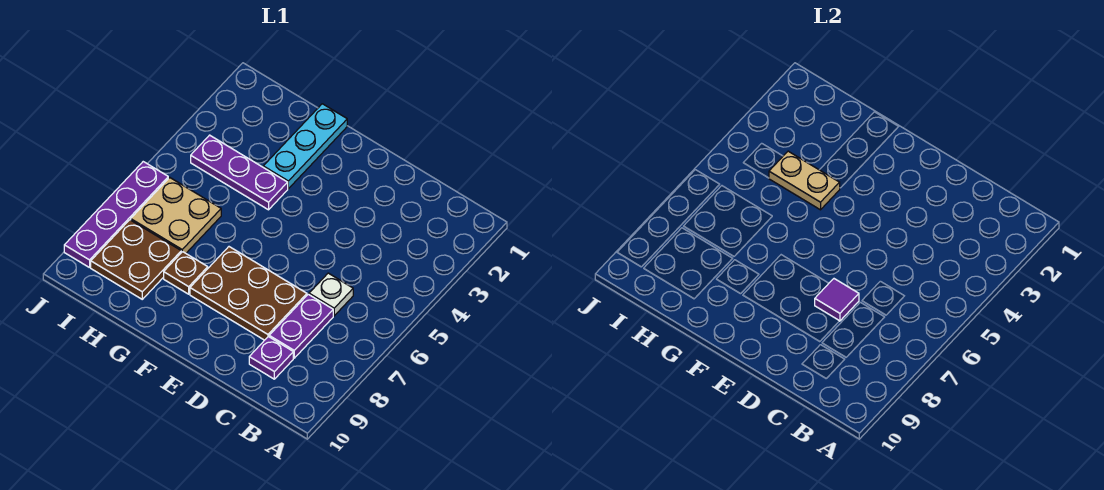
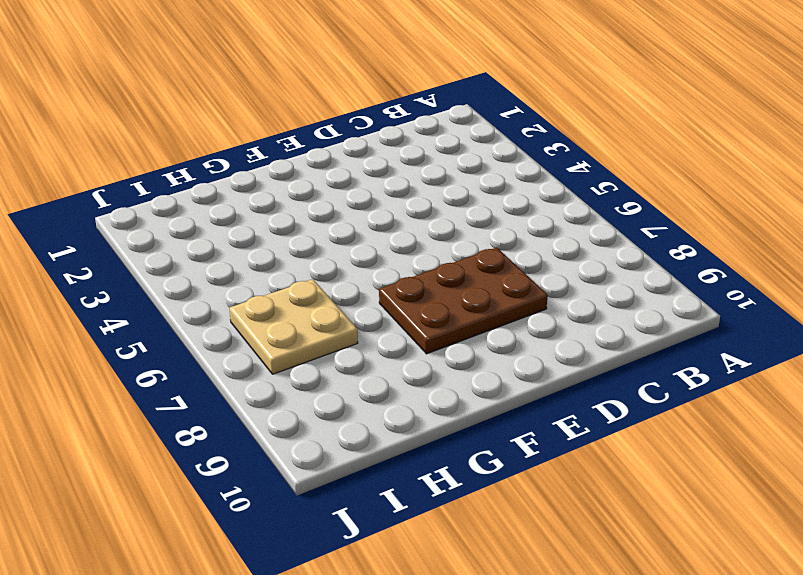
none -> white plate C6 level 1
none -> purple plate C7:C8 level 1
none -> purple plate C9 level 1

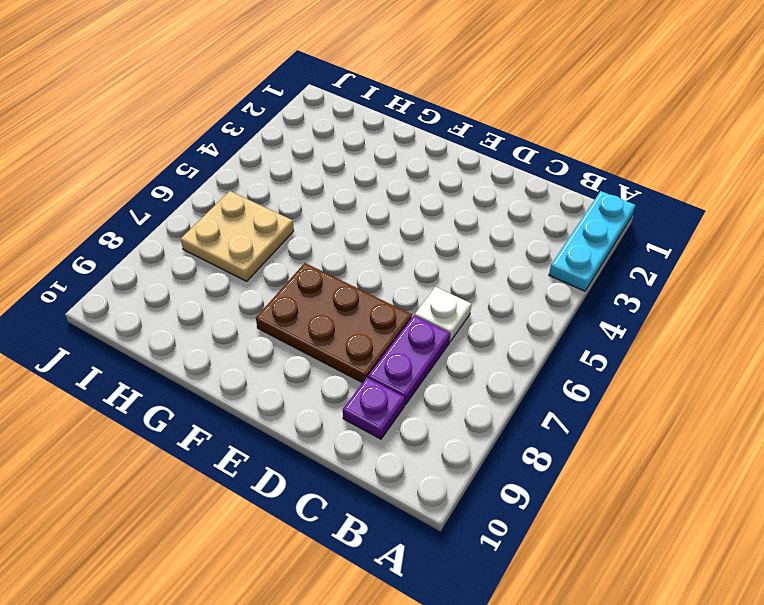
cyan plate A1:A3 level 1 -> cyan plate G1:G3 level 1
none -> purple plate G4:I4 level 1
none -> brown plate G8 level 1
none -> brown plate H8:I9 level 1

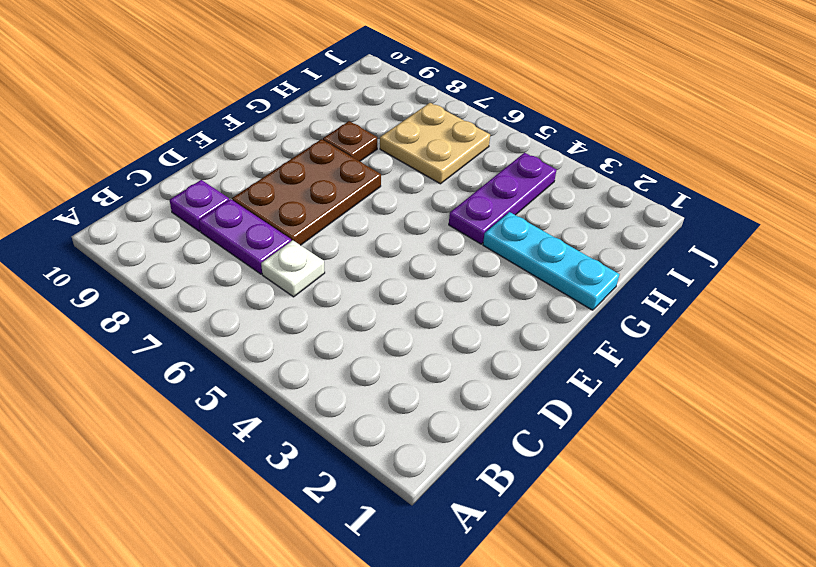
none -> brown plate H8:I9 level 1
none -> purple plate J6:J9 level 1
none -> purple tile D7 level 2

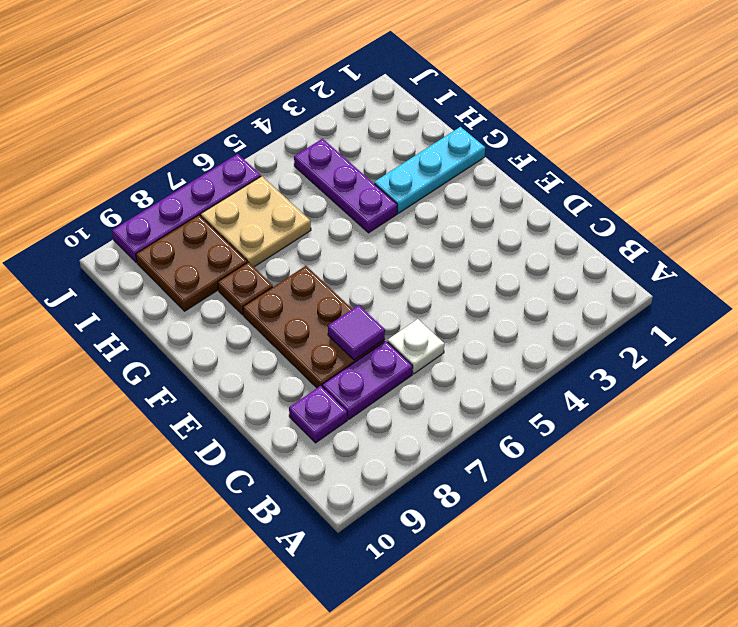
none -> tan plate G4:H4 level 2

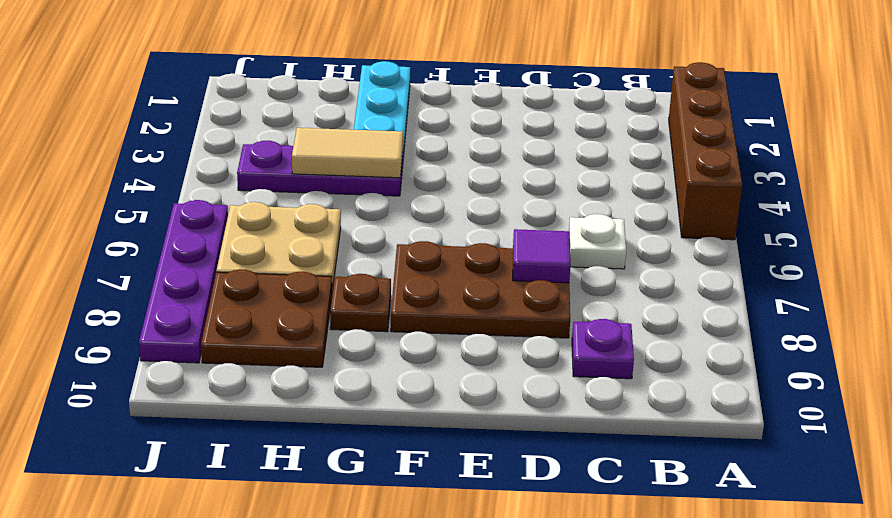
brown brick A2:A5 level 1 -> none
tan tile G4:H4 level 2 -> tan plate G4:H4 level 2
none -> purple plate C7:C8 level 1

